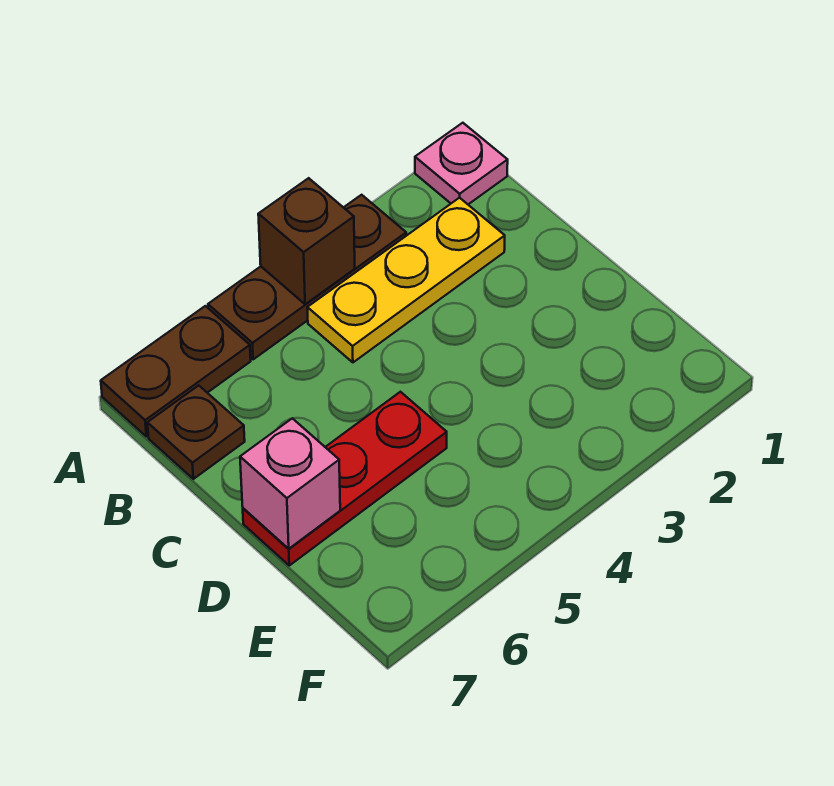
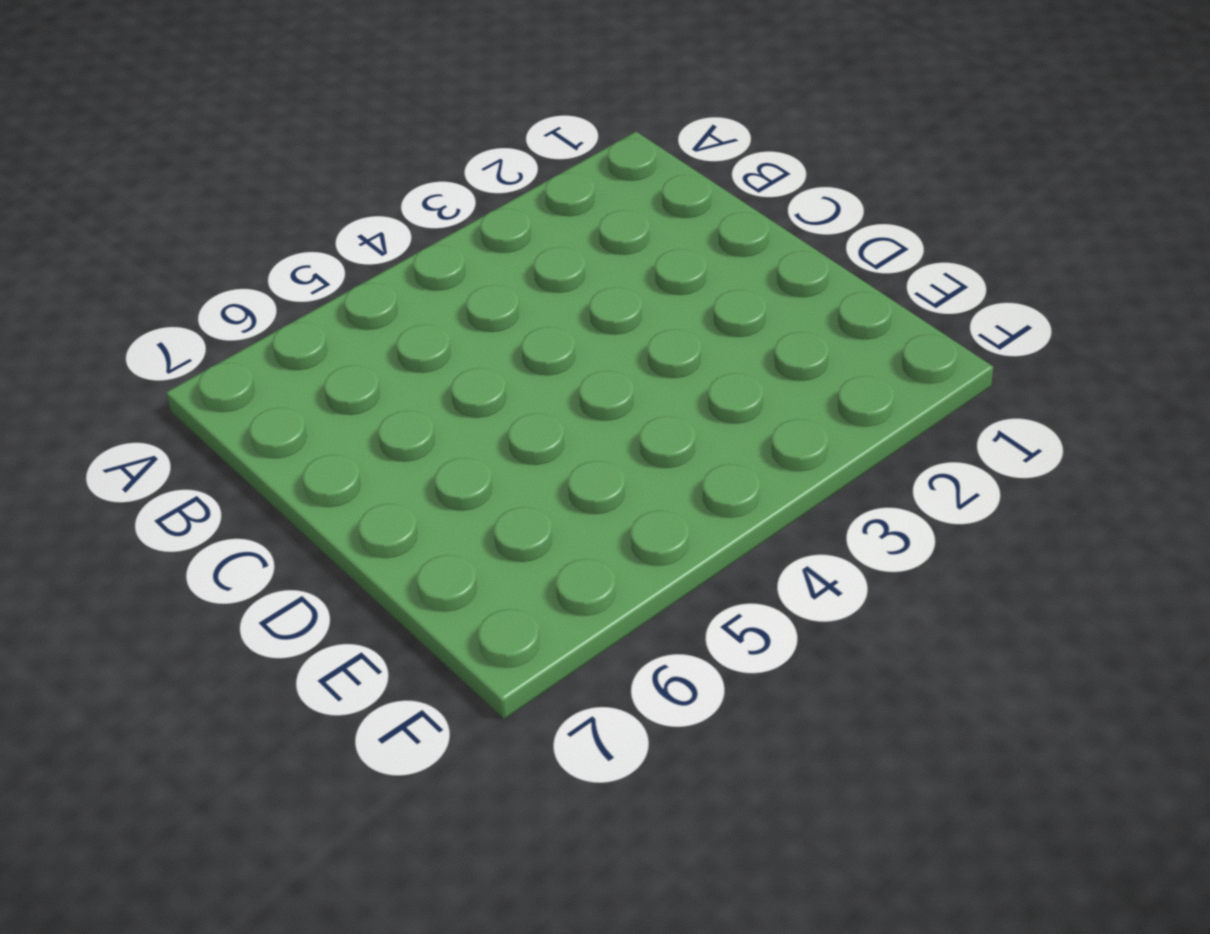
none -> pink plate A1 level 1
none -> brown plate A3:A5 level 1

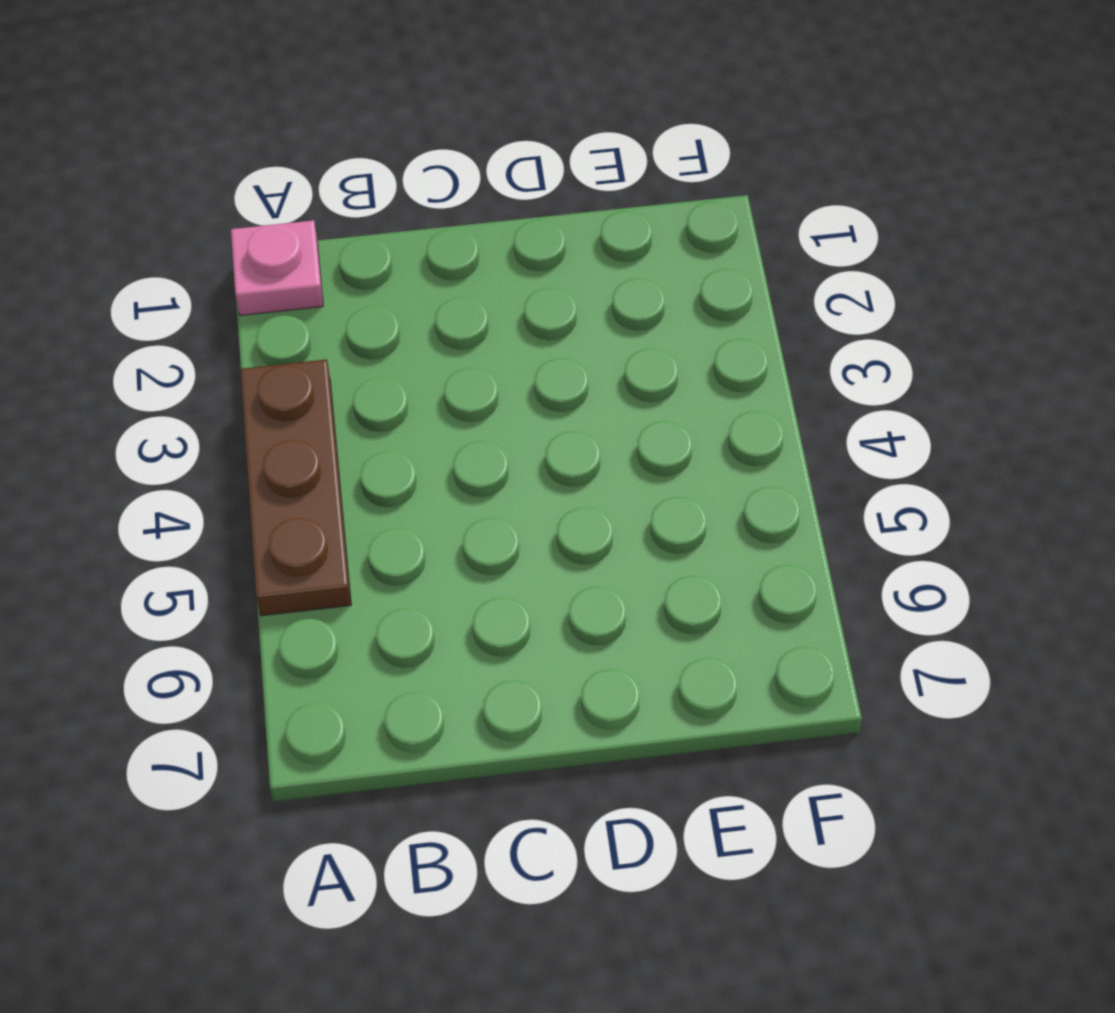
none -> brown plate A6:A7 level 1
none -> yellow plate B2:B4 level 1

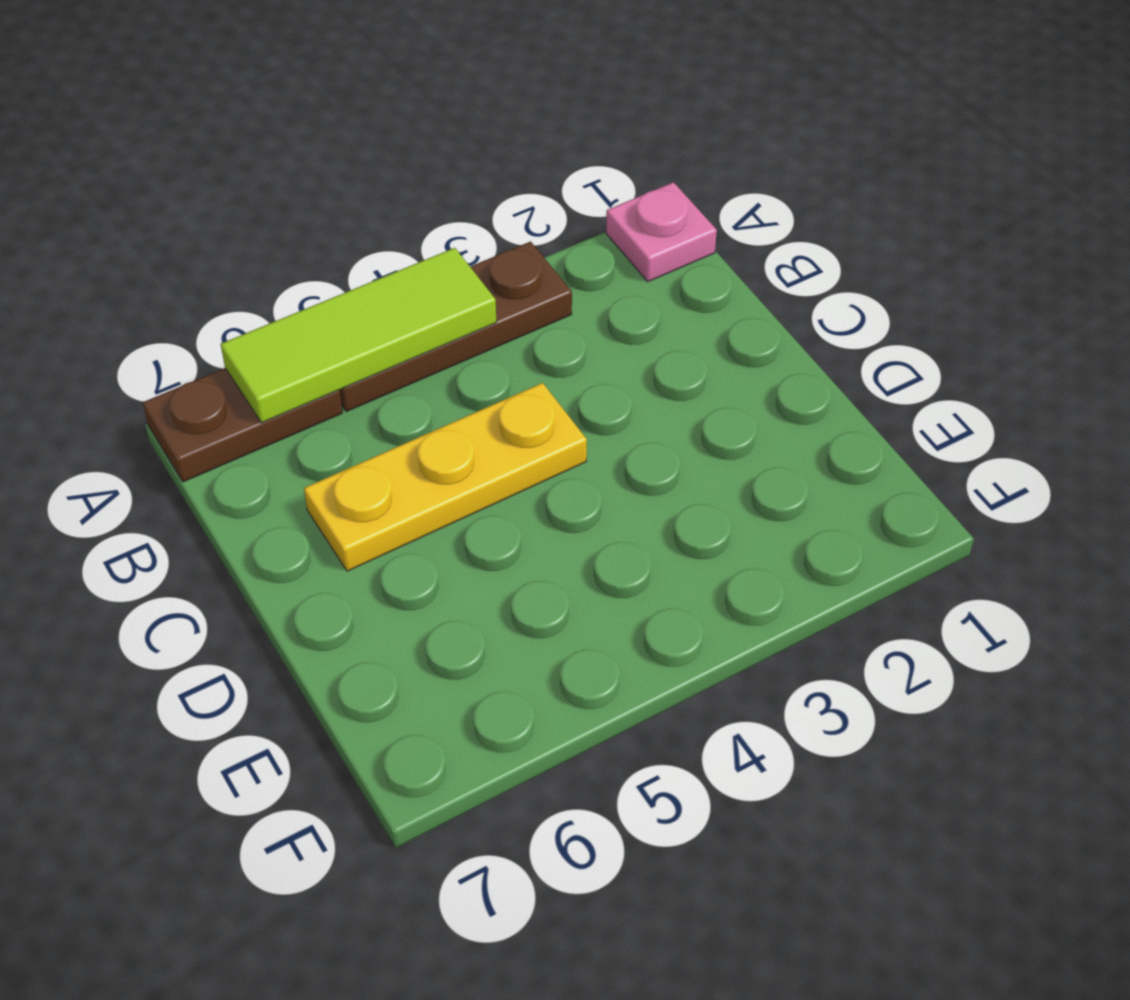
lime tile A4:A6 level 2 -> brown brick A4 level 2
yellow plate C4:C6 level 1 -> yellow plate B2:B4 level 1
none -> brown plate B7 level 1
none -> red plate D5:D7 level 1

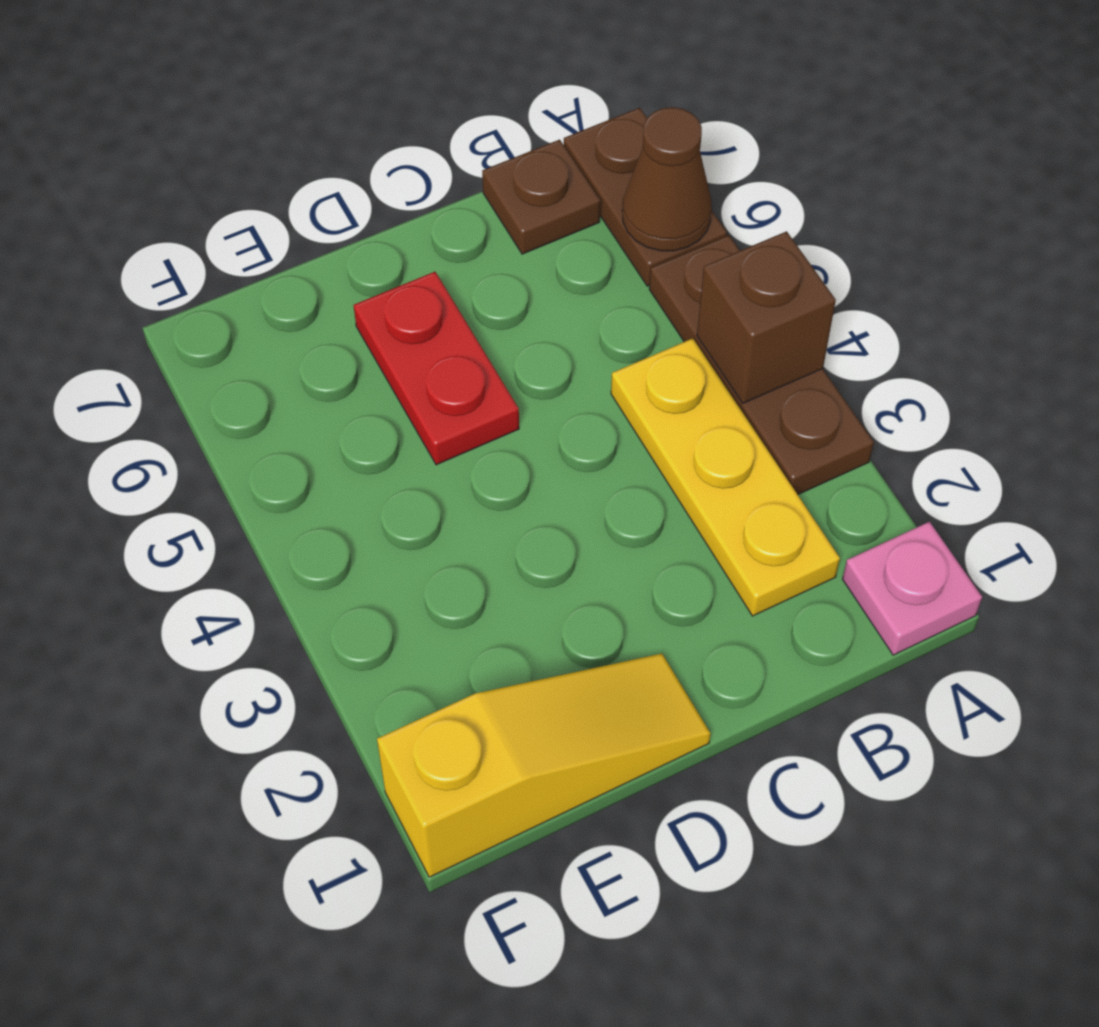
brown cone A6 level 2 -> none
yellow slope D1:F1 level 1 top F -> none
red plate D5:D6 level 1 -> red plate D5:D7 level 1
none -> pink brick D7 level 2

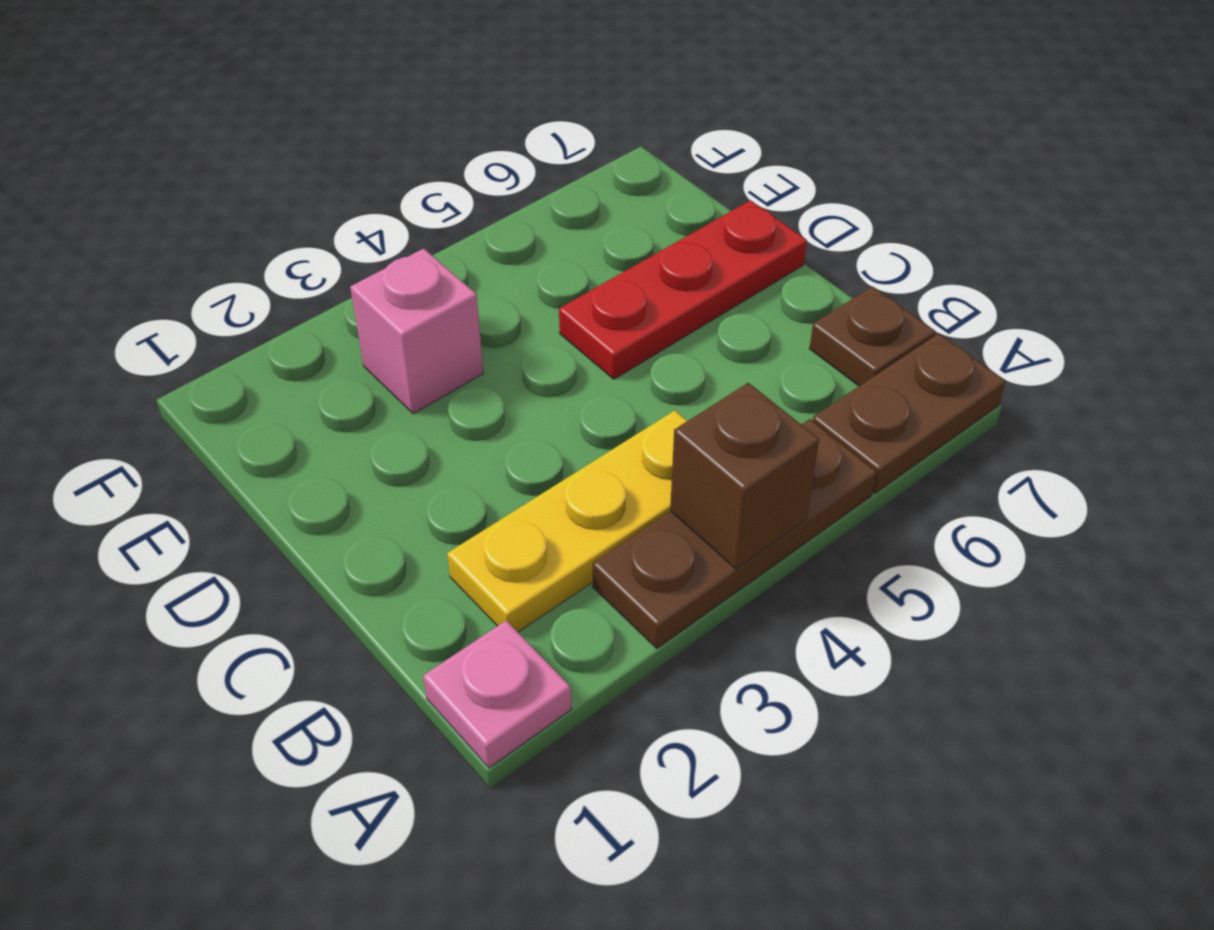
pink brick E3 level 1 -> pink brick D7 level 2

